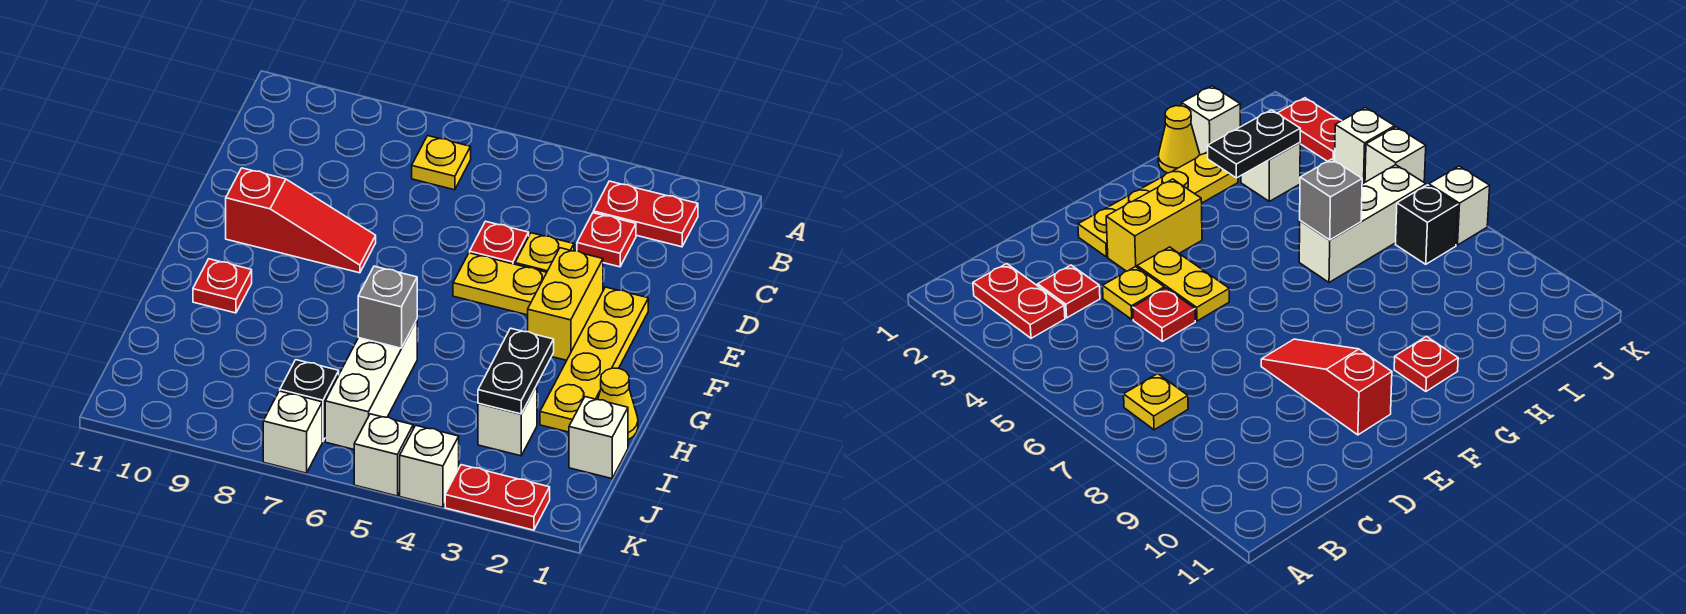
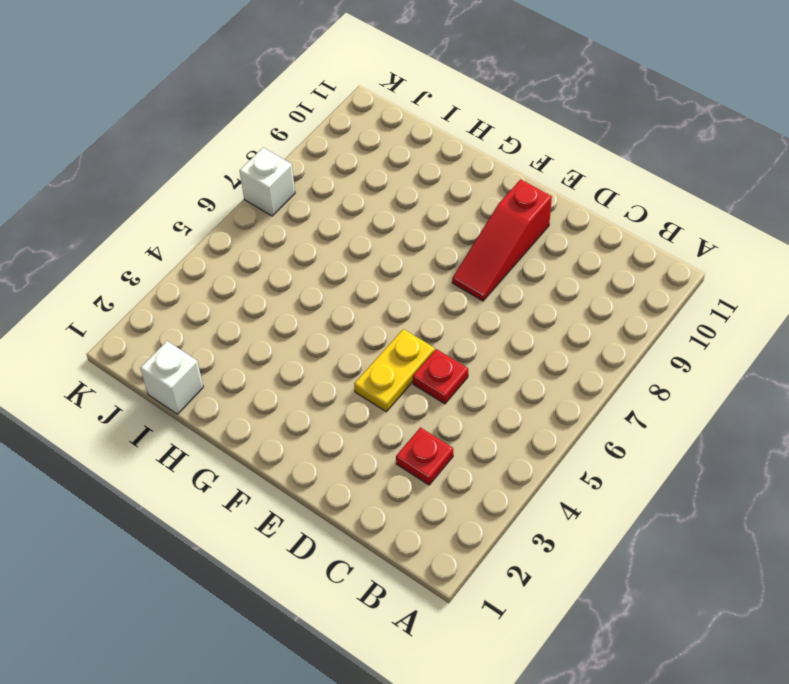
none -> red plate B2:B3 level 1
none -> yellow plate B7 level 1
none -> yellow plate D4 level 1

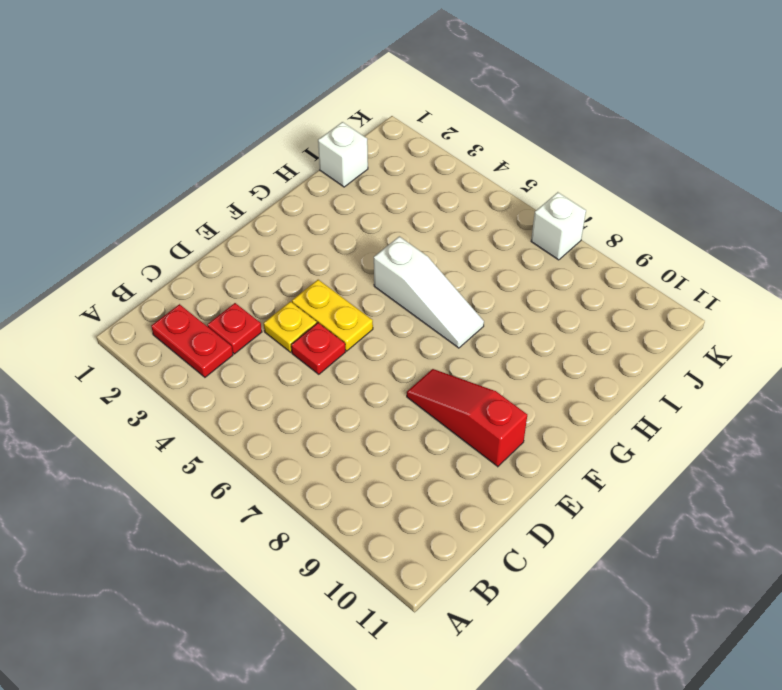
white slope G5:G7 level 1 top 5 -> none
none -> yellow plate B7 level 1
none -> yellow plate E2:H2 level 1
none -> yellow brick E3:F3 level 1

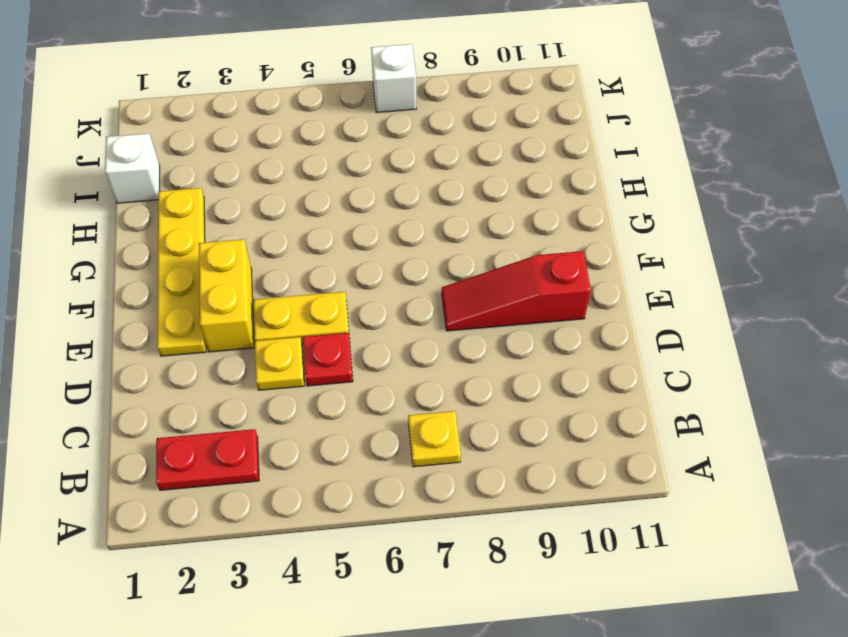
none -> red plate C3 level 1
none -> red plate G10 level 1
none -> yellow cone H1 level 1

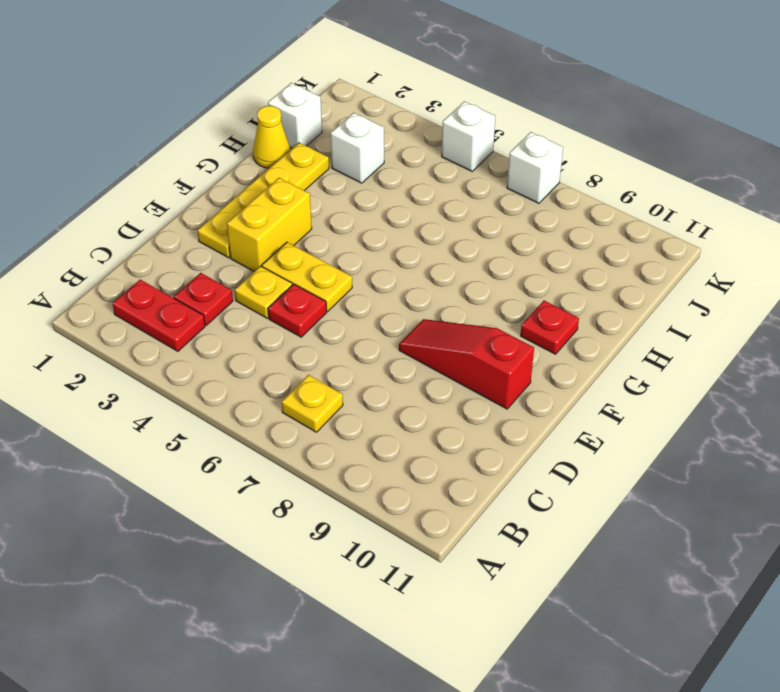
none -> white brick H6:J6 level 1
none -> black brick J7 level 1
none -> red plate K2:K3 level 1

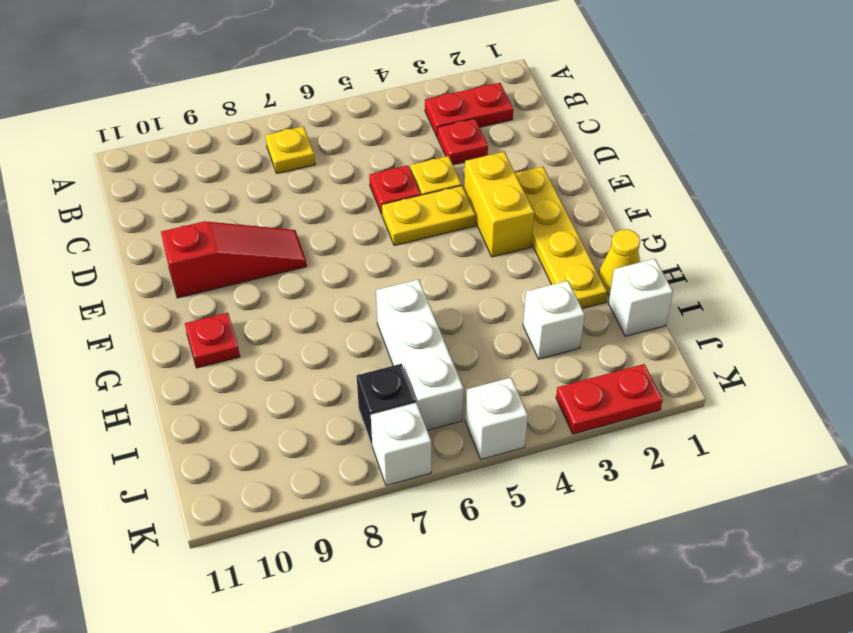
none -> white brick K4 level 1
none -> black plate H3:I3 level 2
none -> grey brick H6 level 2

